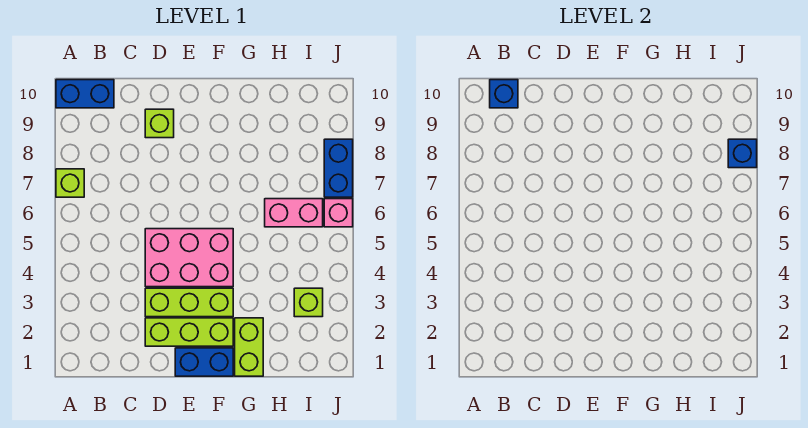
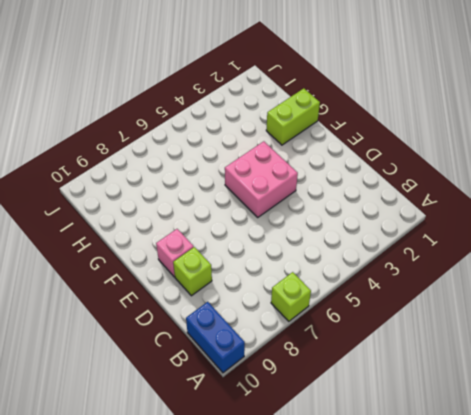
pink brick E4:F5 level 1 -> pink brick D4:F5 level 1
pink brick E9 level 1 -> pink brick J6 level 1
none -> lime brick D2:F2 level 1
none -> lime brick D3:F3 level 1
none -> blue brick E1:F1 level 1

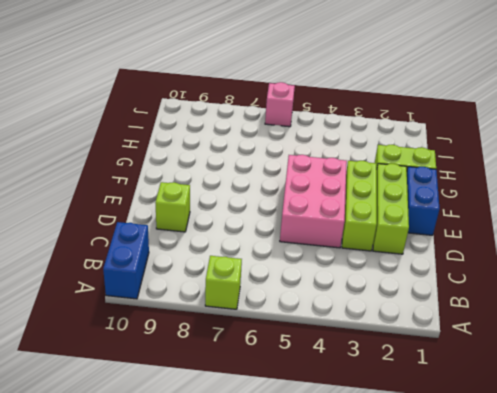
none -> pink brick H6:I6 level 1
none -> lime brick I3 level 1
none -> blue brick J7:J8 level 1

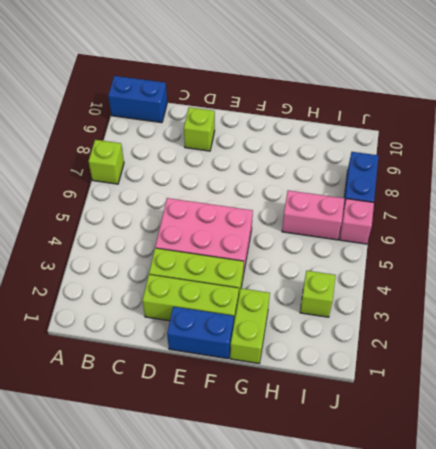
none -> blue brick B10 level 2
none -> blue brick J8 level 2

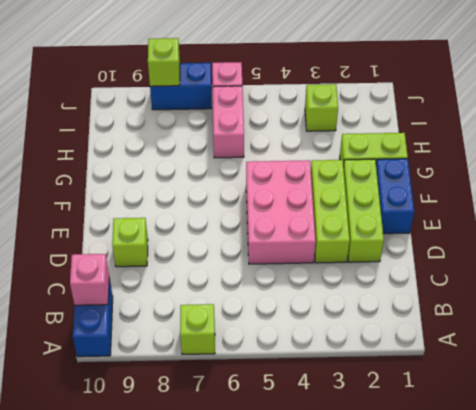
pink brick B10 level 2 -> blue brick B10 level 2
lime brick J8 level 2 -> blue brick J8 level 2

